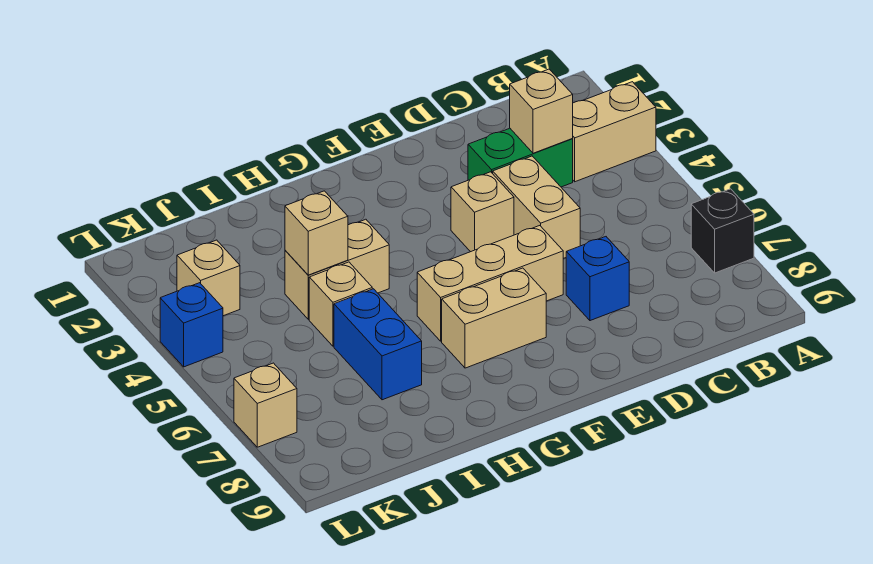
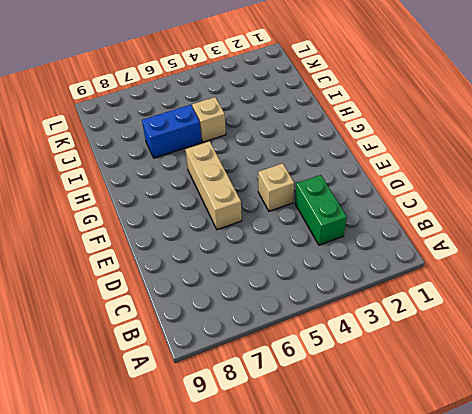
none -> tan brick A3:B3 level 1
none -> black brick A7 level 1
none -> tan brick D4:D5 level 1

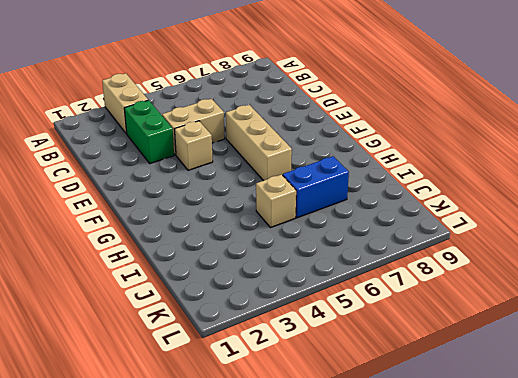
none -> black brick A7 level 1
none -> blue brick D7 level 1
none -> tan brick F7:G7 level 1

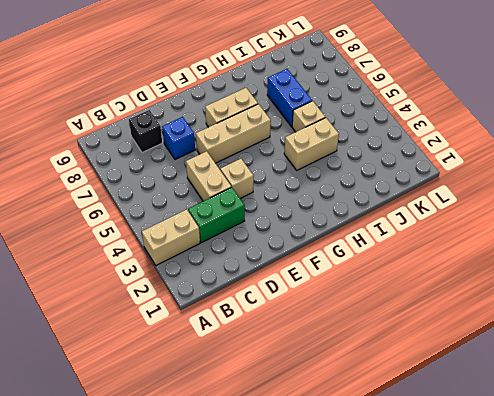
black brick C8 level 1 -> black brick A7 level 1
none -> tan brick K3 level 1
none -> blue brick L4 level 1
none -> tan brick L7 level 1

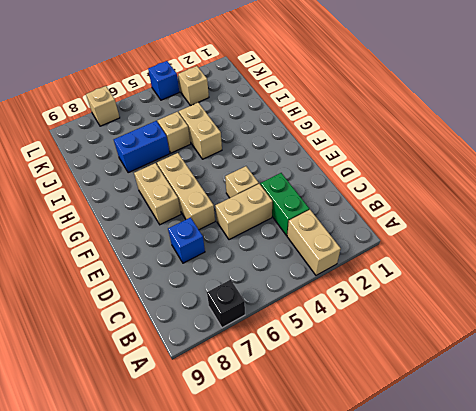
none -> tan brick C3 level 2
none -> tan brick I4 level 2

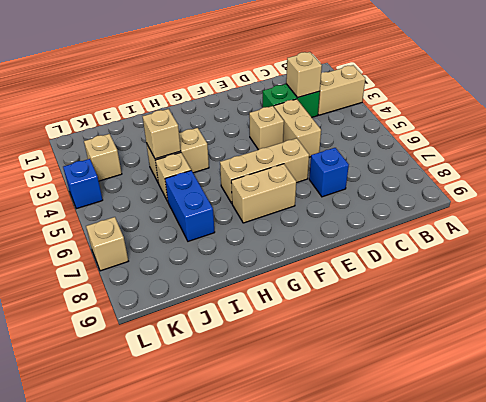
none -> black brick A7 level 1

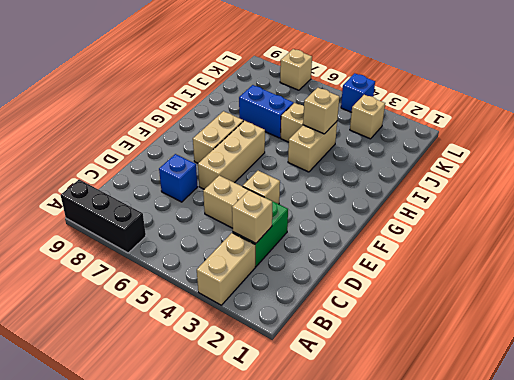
black brick A7:A9 level 1 -> black brick A7 level 1

